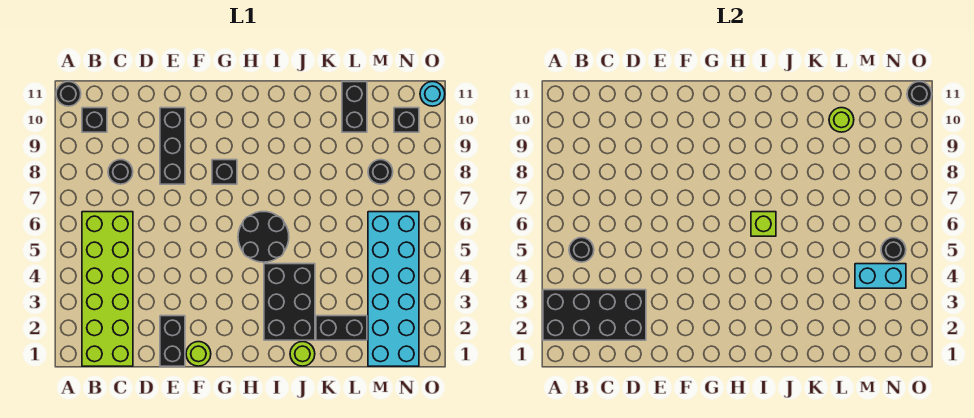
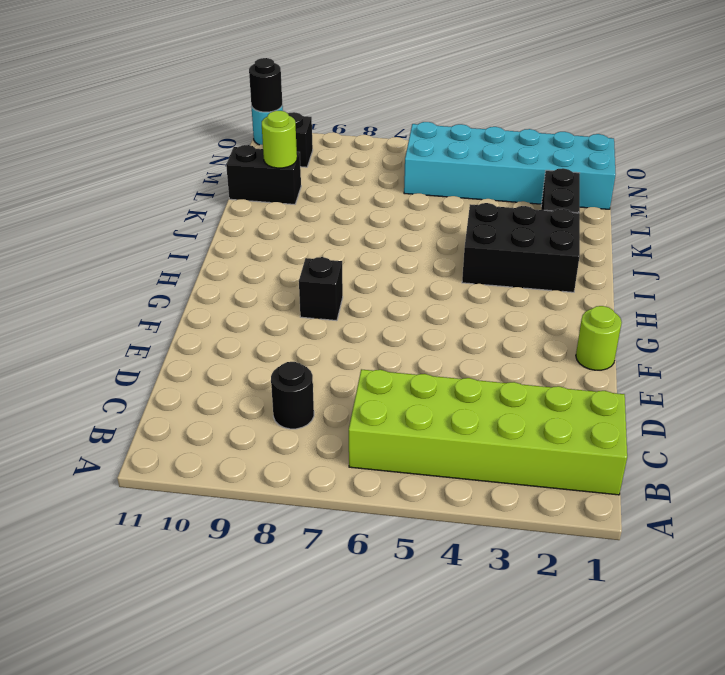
none -> black round brick A11 level 1
none -> black brick B10 level 1
none -> black brick E1:E2 level 1

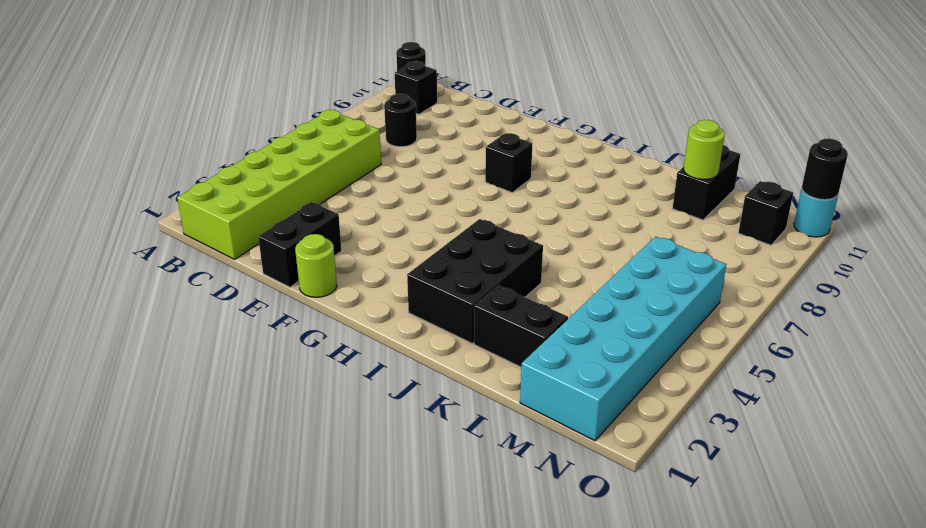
none -> black brick E8:E10 level 1
none -> black round brick H5:I6 level 1
none -> lime round brick J1 level 1

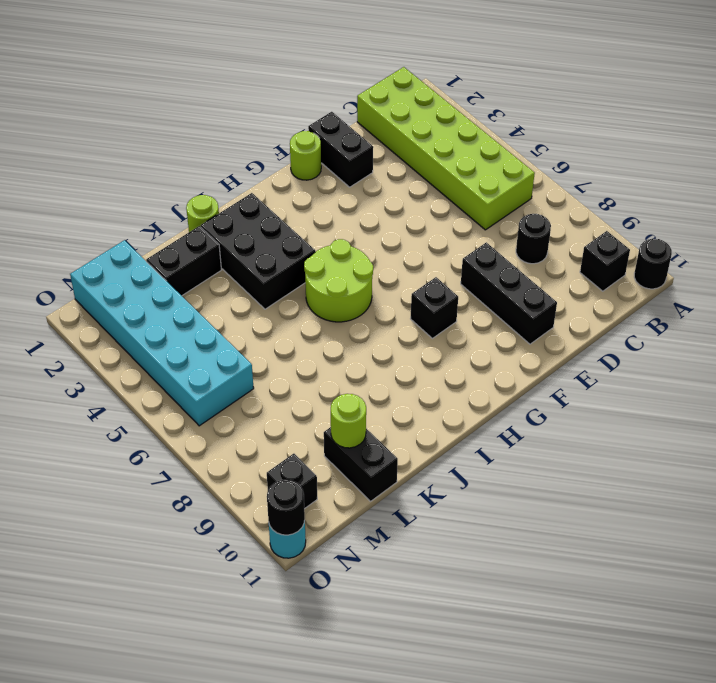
lime round brick H5:I6 level 1 -> black round brick H5:I6 level 1
none -> black round brick M8 level 1
none -> black brick A2:D3 level 2
none -> black round brick B5 level 2

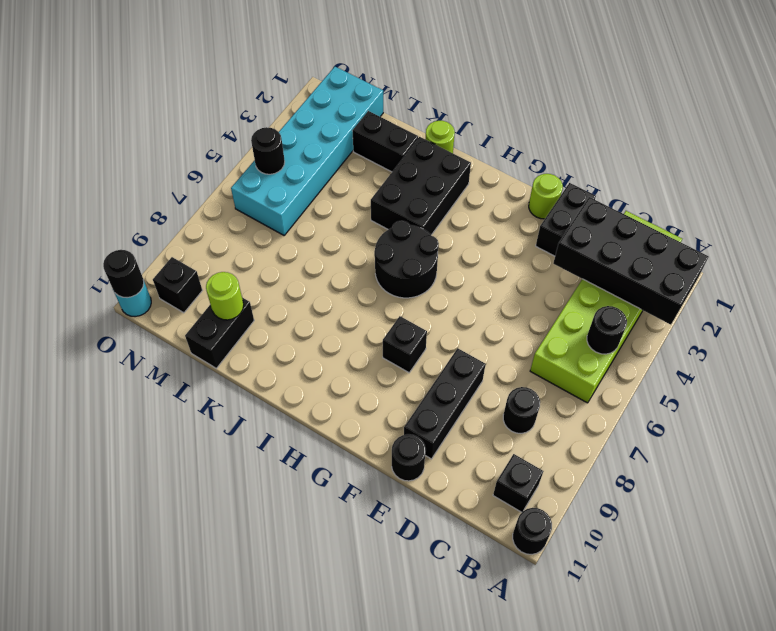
black round brick E11 level 1 -> black round brick M8 level 1
none -> lime brick I6 level 2
none -> cyan brick M4:N4 level 2

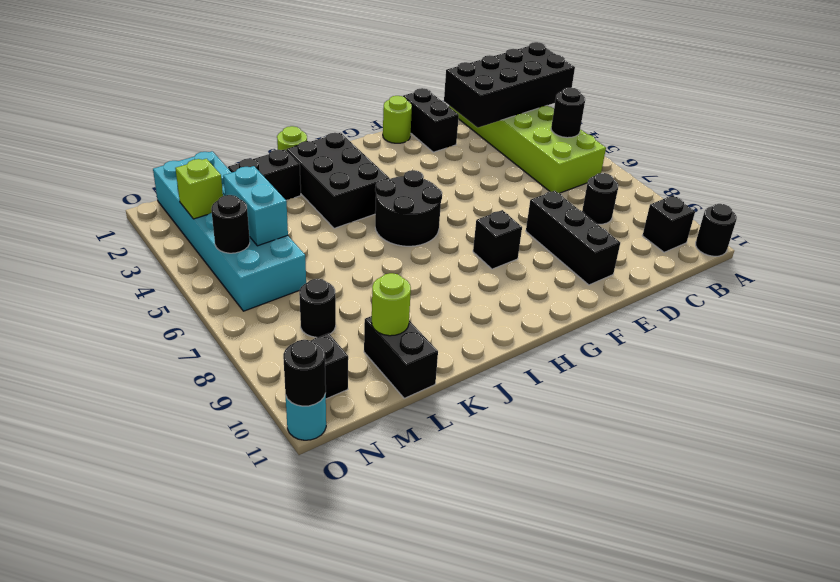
cyan brick M4:M5 level 2 -> cyan brick M4:N4 level 2
lime brick N3 level 2 -> lime brick I6 level 2

